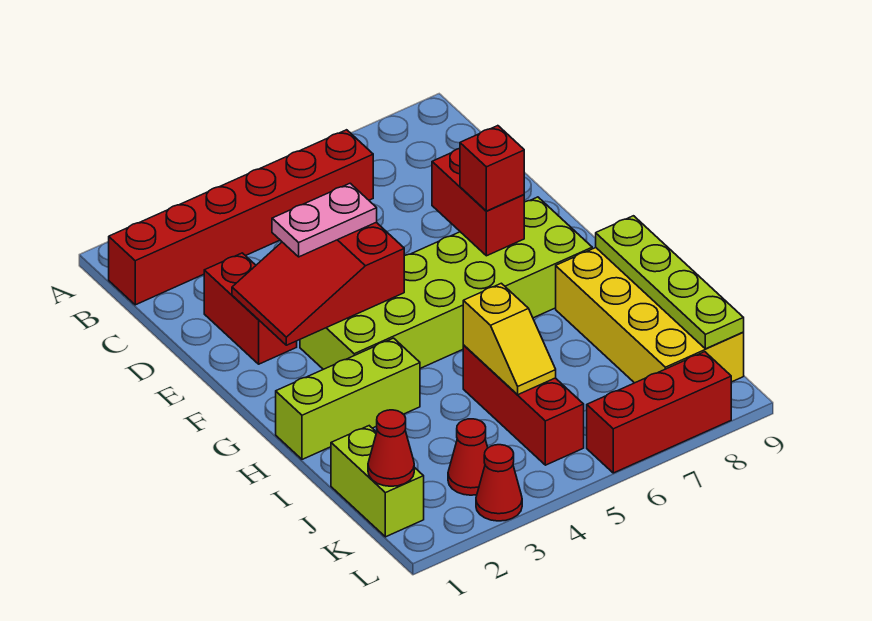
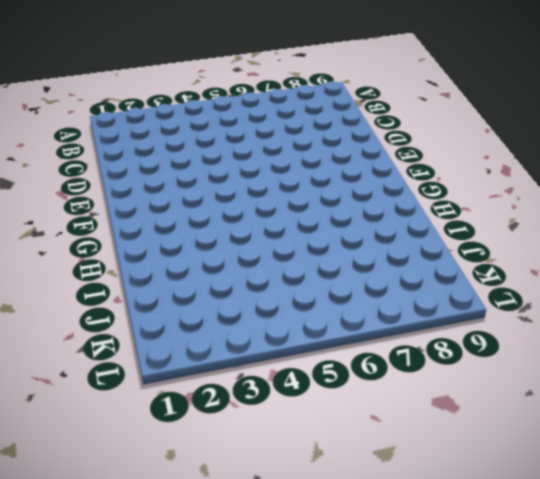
none -> red brick B1:B6 level 1
none -> red brick D2:E2 level 1
none -> lime brick F3:G8 level 1

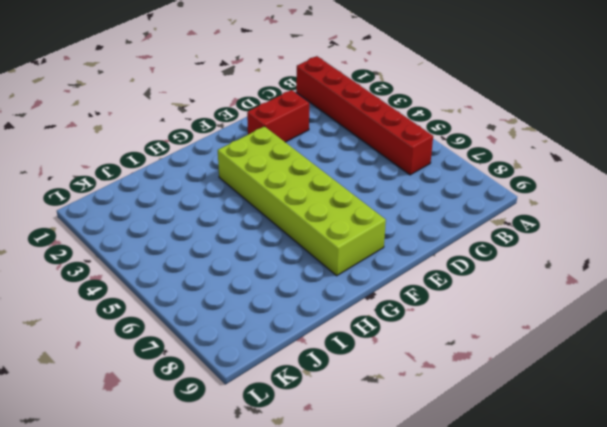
none -> lime brick H1:H3 level 1
none -> yellow brick H8:K9 level 1
none -> red brick I5:K5 level 1

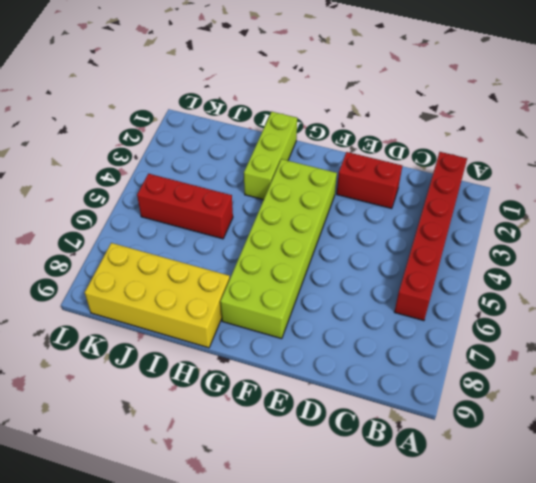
none -> lime brick J1:K1 level 1
none -> red cone K3 level 1
none -> red cone L3 level 1

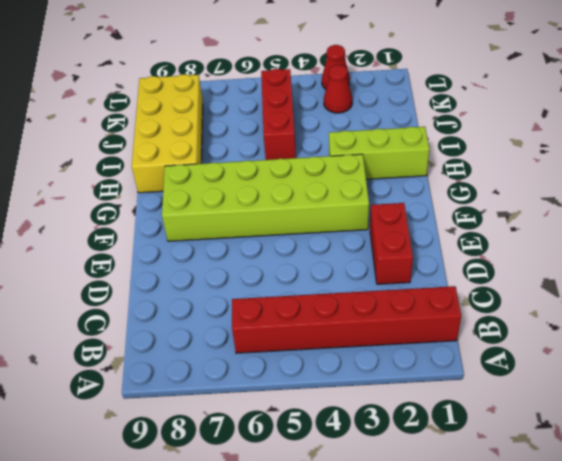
none -> lime brick J1:K1 level 1
none -> red brick L6:L8 level 1
none -> red slope E2:F4 level 2 top 4

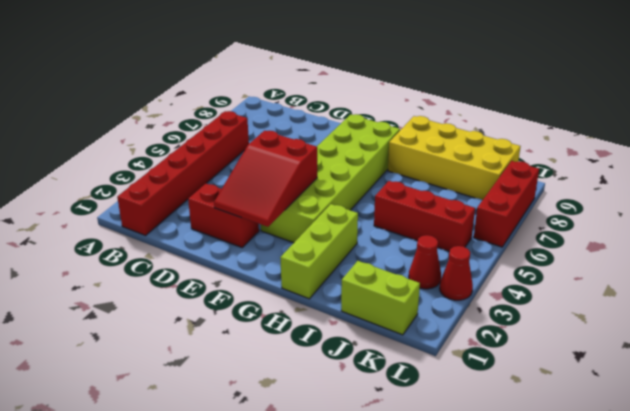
none -> red brick E7:F7 level 2
none -> lime plate H9:K9 level 2
none -> yellow slope I5:J5 level 2 top I

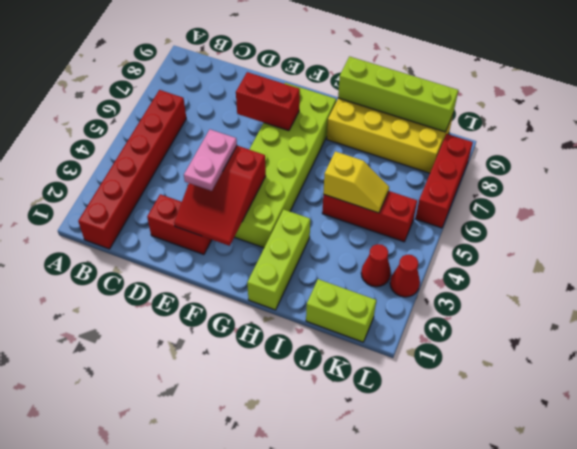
lime brick H9:K9 level 2 -> lime plate H9:K9 level 2
none -> red cone K1 level 2
none -> red brick F7 level 3

